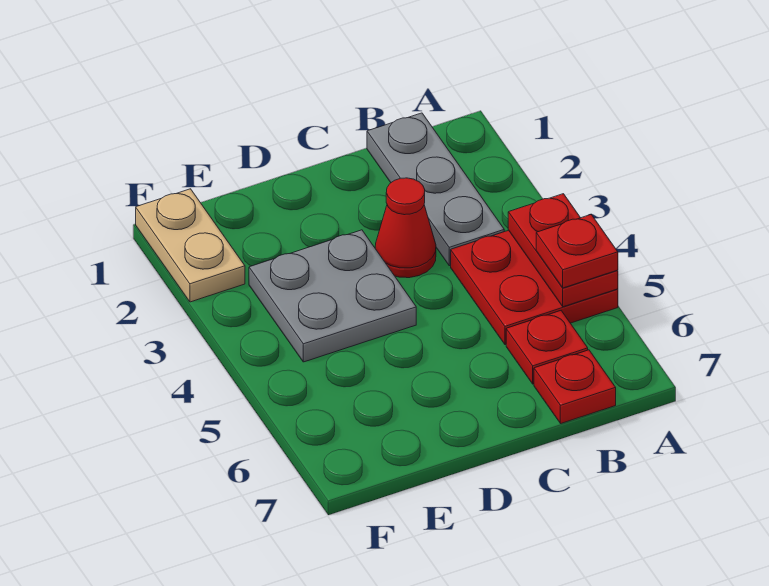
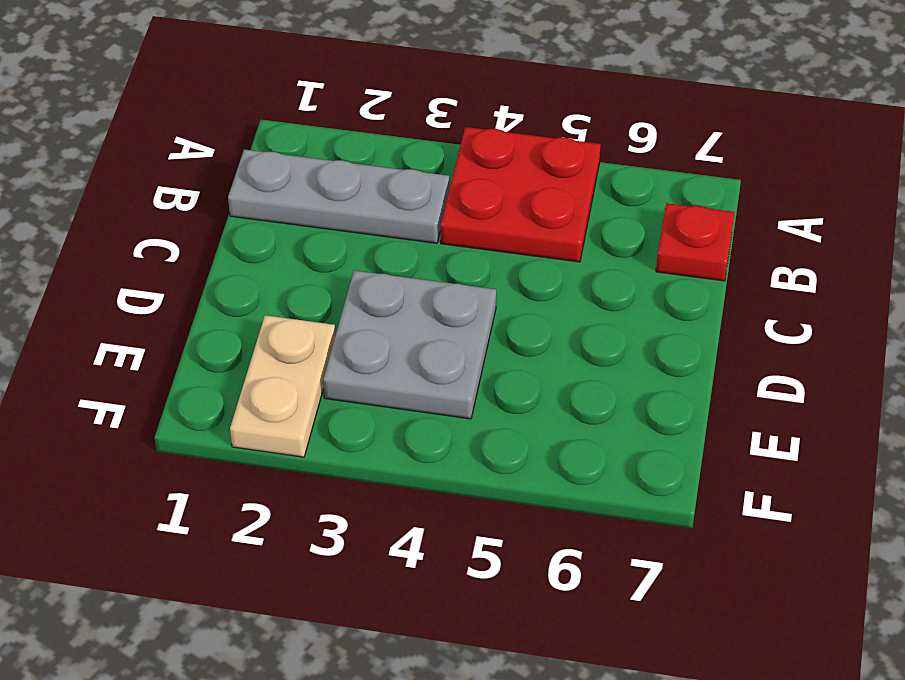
tan plate E2:F2 level 1 -> tan plate F1:F2 level 1
none -> red plate B6 level 1
none -> red cone C3 level 1

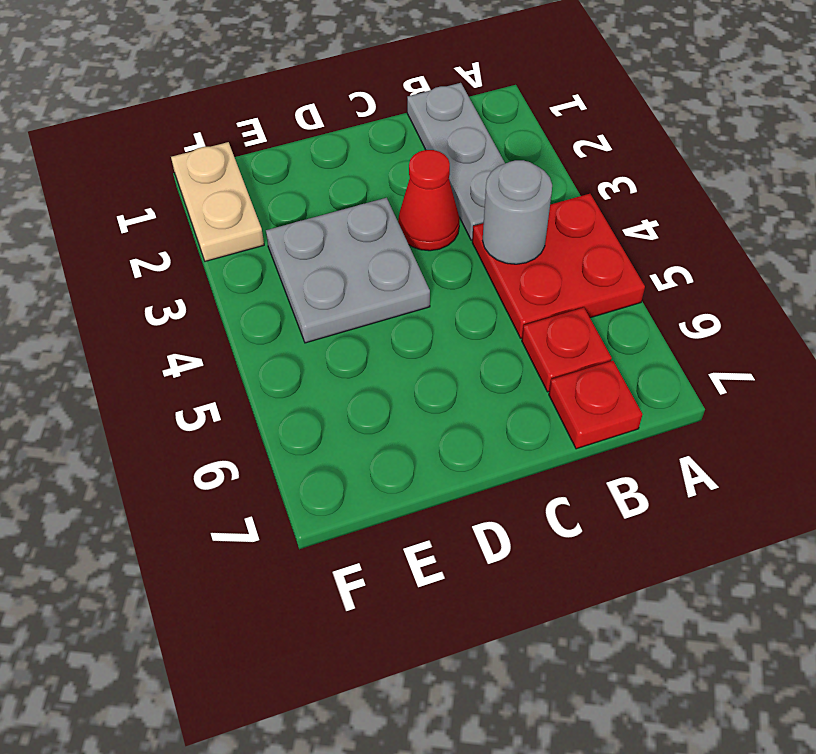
grey round brick B4 level 2 -> none
none -> red plate A4:A5 level 2
none -> red plate A5 level 3

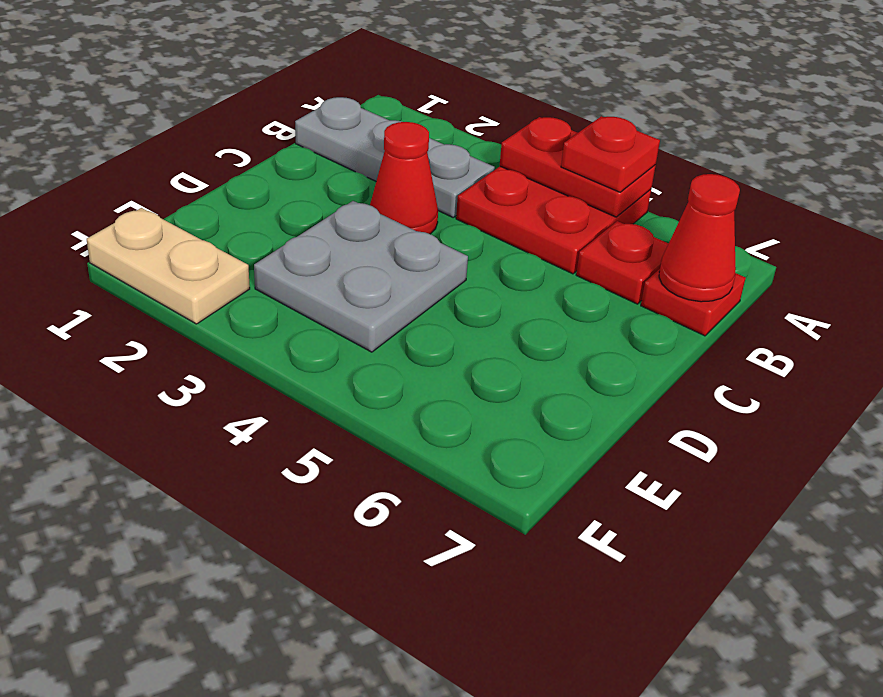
red cone B7 level 2 -> none

